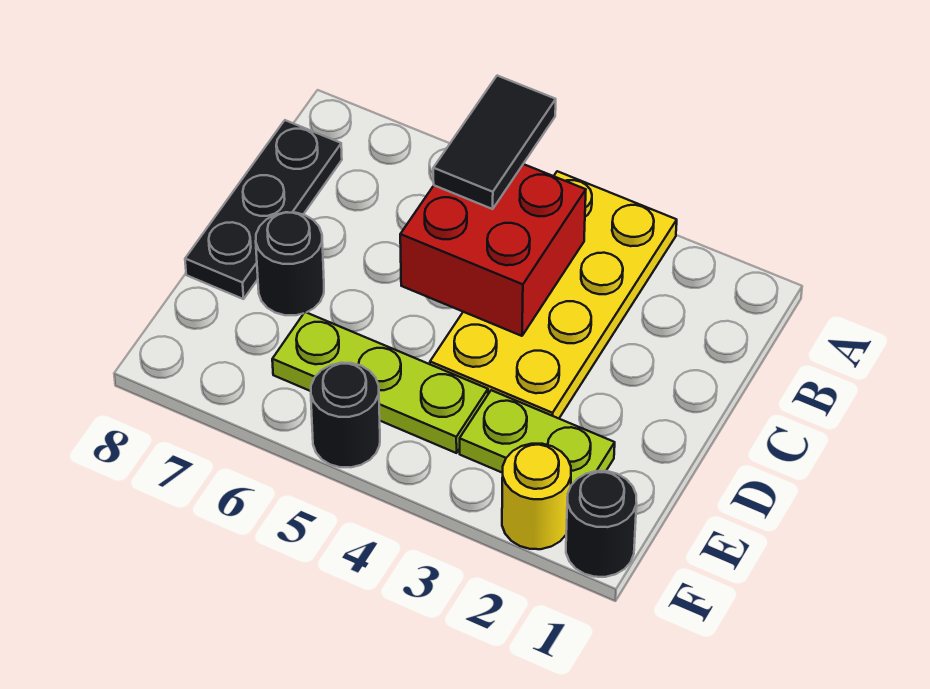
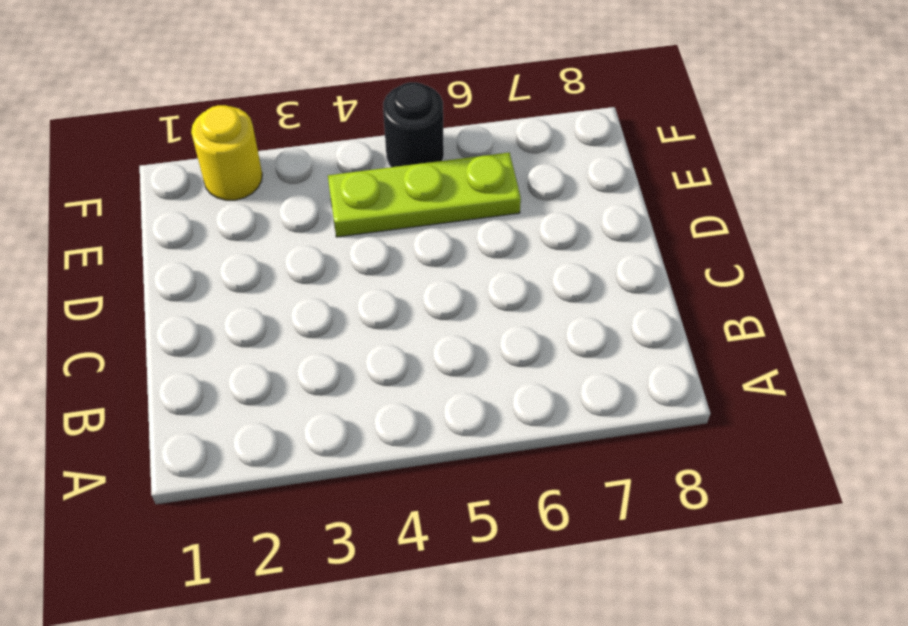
none -> yellow plate A3:D4 level 1
none -> black plate B8:D8 level 1

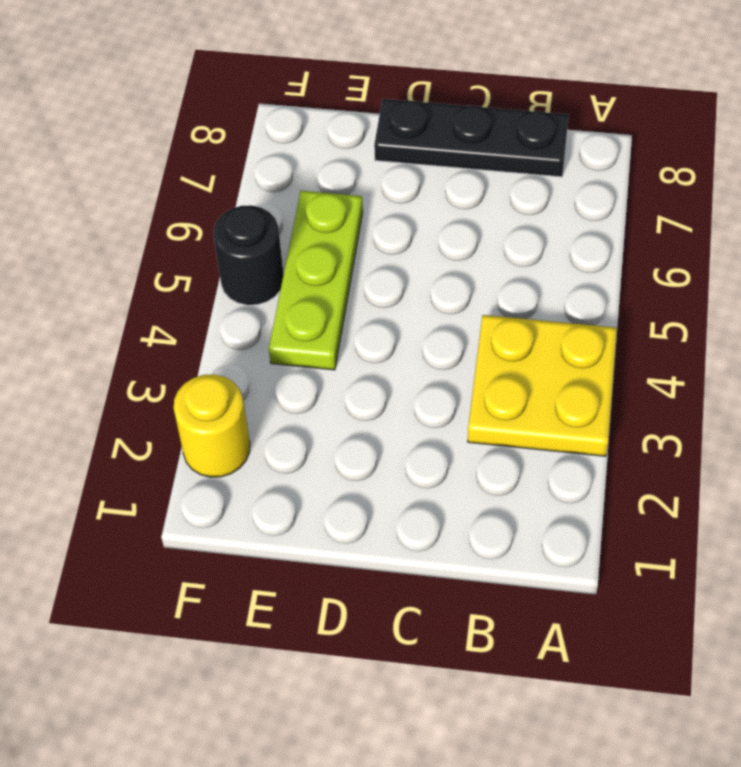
yellow plate A3:B4 level 1 -> yellow plate A3:D4 level 1
none -> black round brick D7 level 1
none -> lime plate E2:E3 level 1

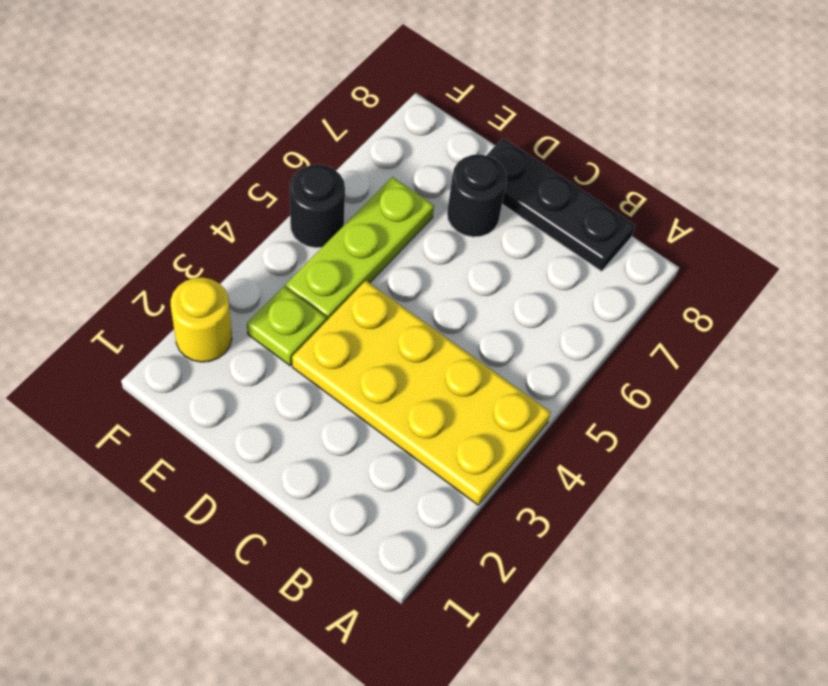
lime plate E3 level 1 -> lime plate E2:E3 level 1
none -> black round brick F1 level 1
none -> red brick B4:C5 level 2

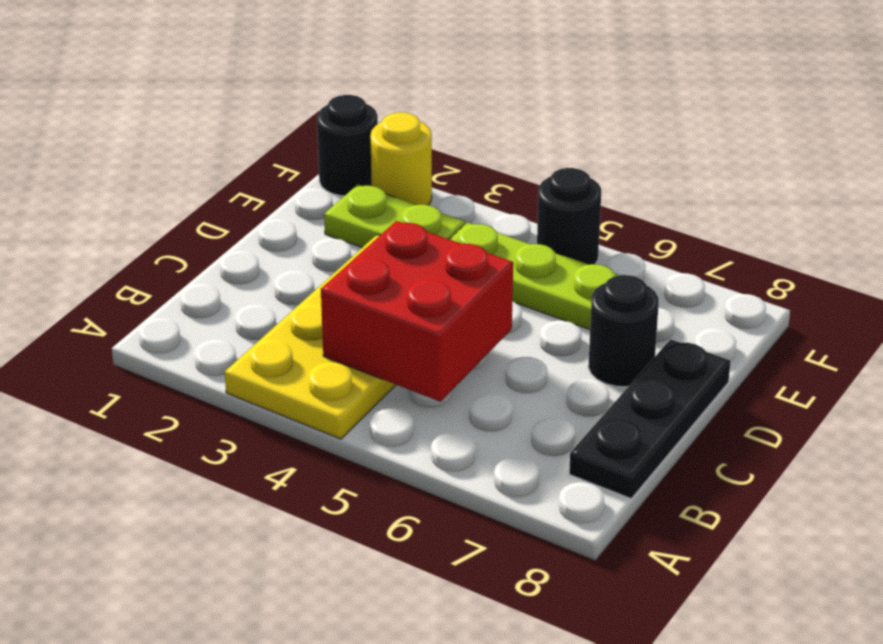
none -> black tile A5:B5 level 3

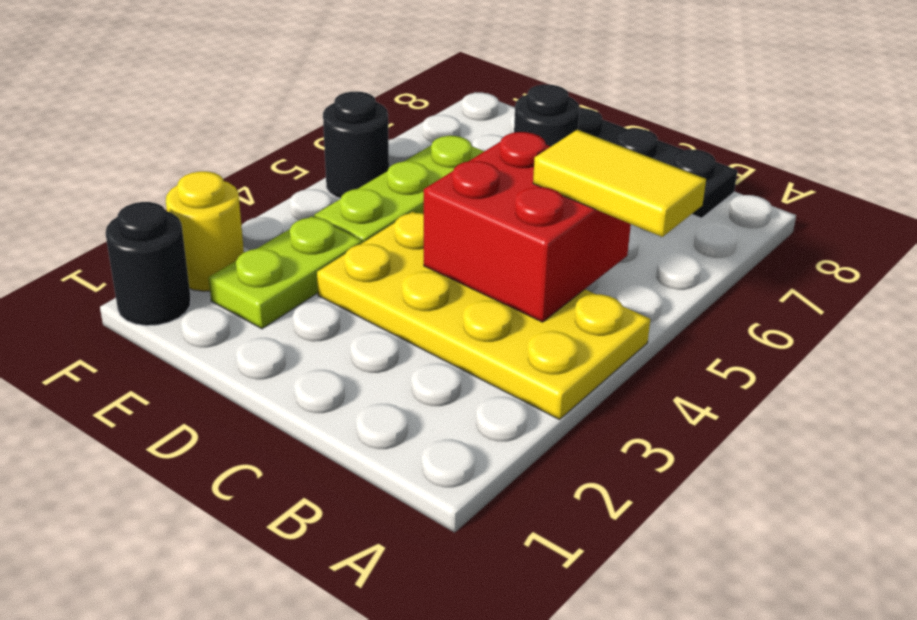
yellow tile A5:B5 level 3 -> black tile A5:B5 level 3

